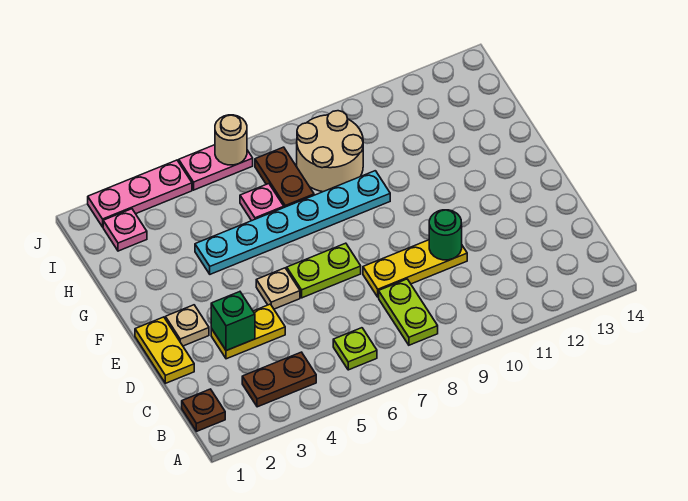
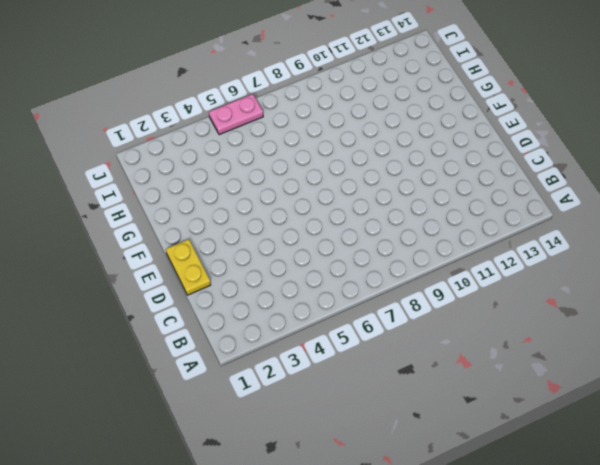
none -> brown plate B1 level 1
none -> brown plate B3:B4 level 1
none -> lime plate B6 level 1

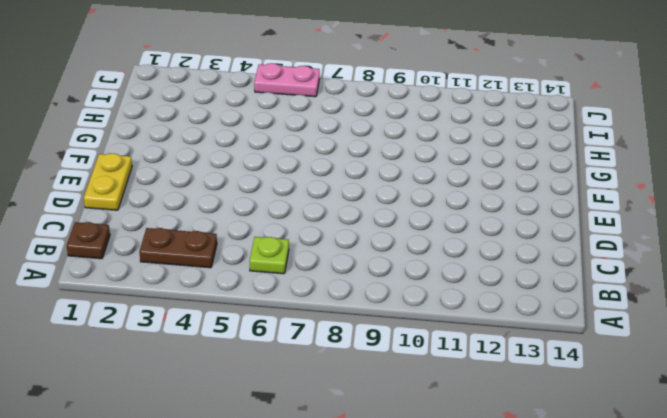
none -> lime plate B8:C8 level 1
none -> yellow plate D3:D4 level 1
none -> yellow plate D8:D10 level 1

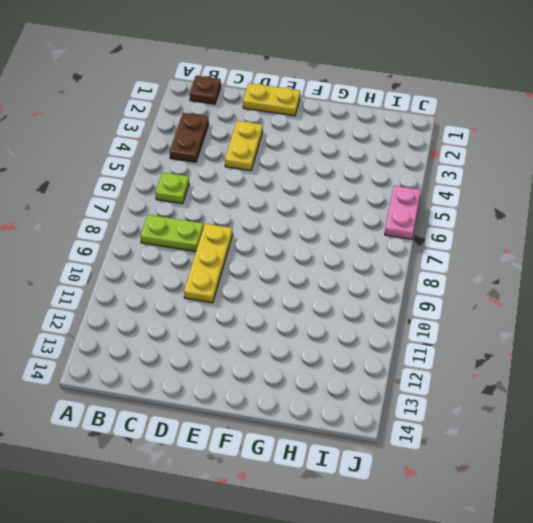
none -> tan plate E2 level 1
none -> tan plate E5 level 1
none -> lime plate E6:E7 level 1

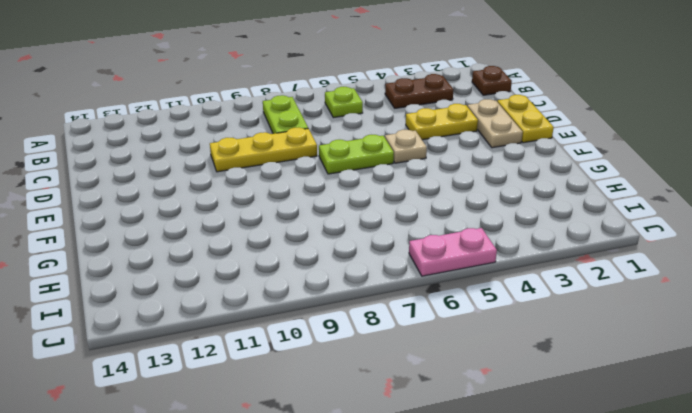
tan plate D2:E2 level 1 -> tan plate E2 level 1
none -> cyan plate G4:G9 level 1
none -> pink plate H6 level 1
none -> brown plate H7:I7 level 1

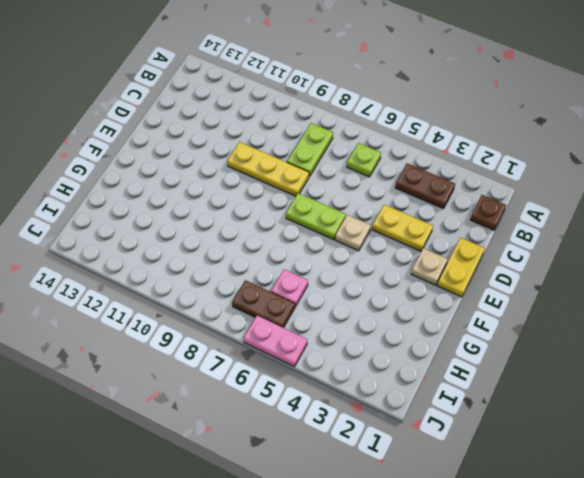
brown plate I6:I7 level 1 -> brown plate H7:I7 level 1
none -> cyan plate G4:G9 level 1
none -> tan round brick H8:I9 level 1
none -> pink plate I2 level 1

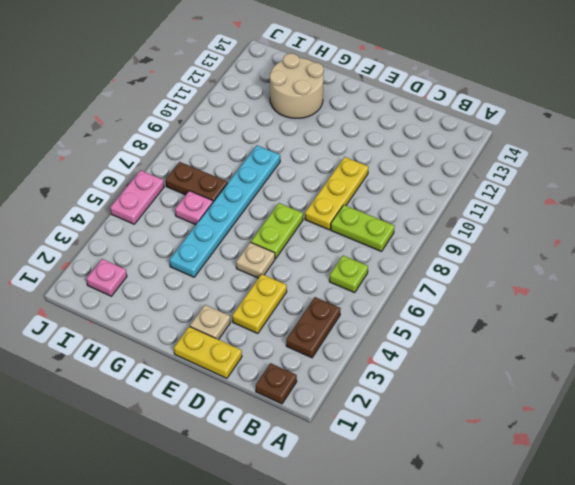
tan round brick G12:H13 level 1 -> tan round brick H8:I9 level 1
none -> pink plate J2:J4 level 1
none -> green brick D3 level 2
none -> green round brick D10 level 2

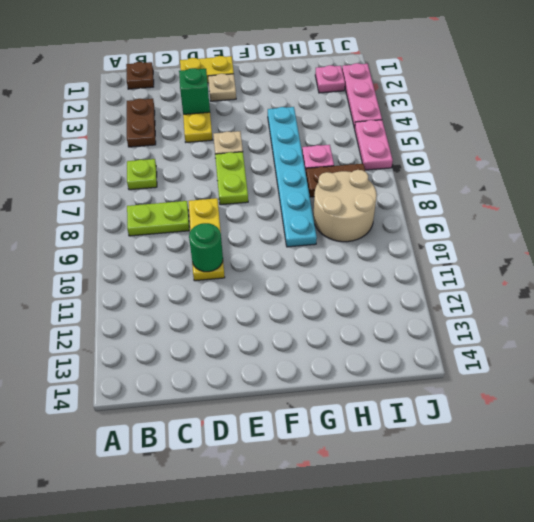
none -> tan round brick J6 level 2

